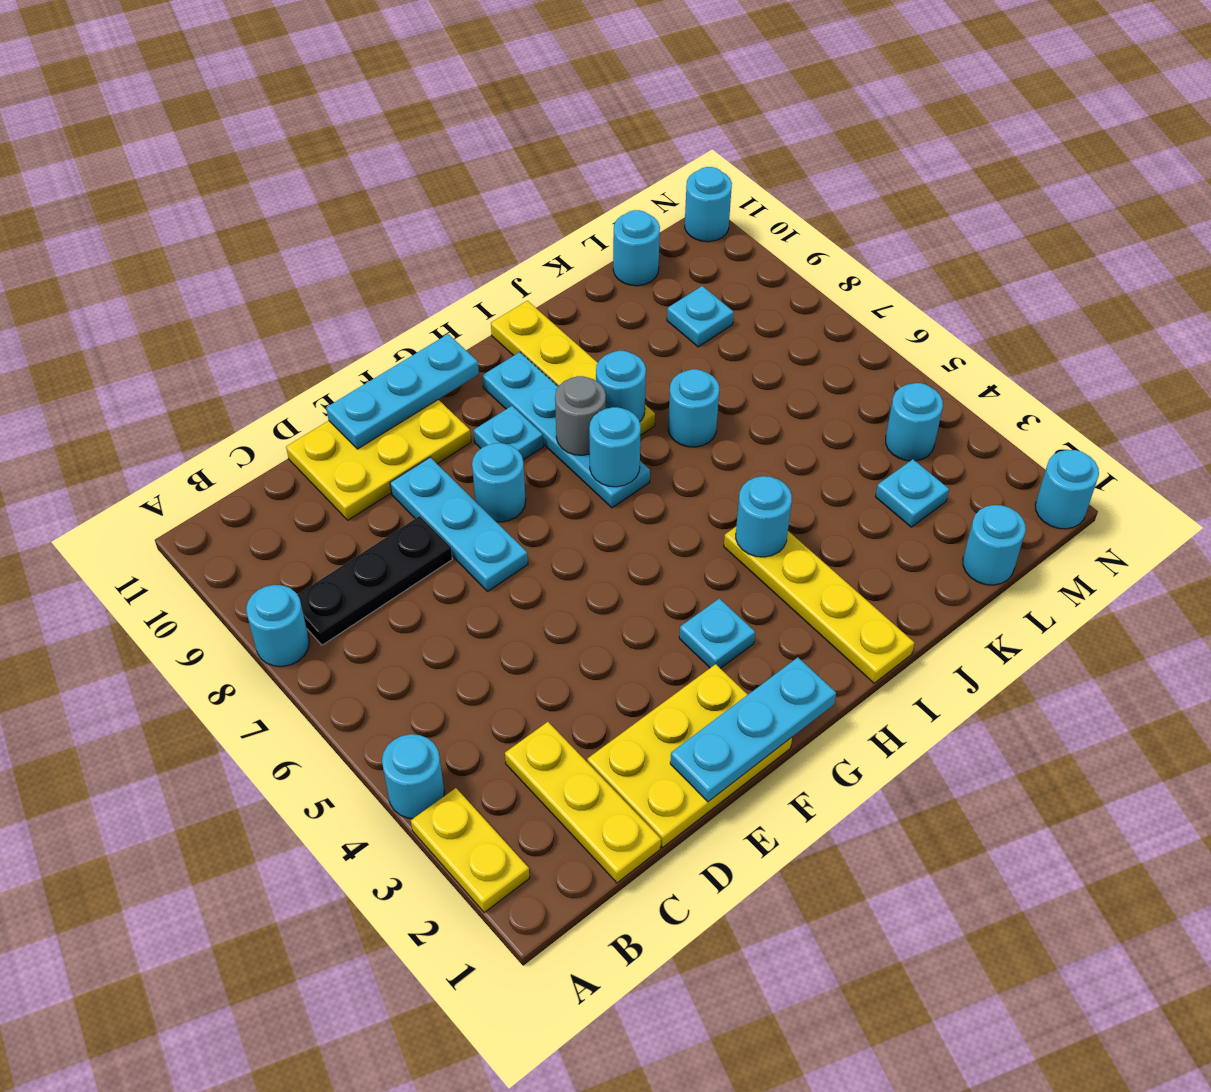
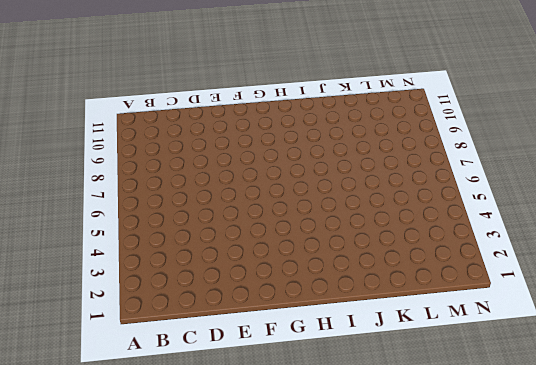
none -> yellow plate A2:A3 level 1
none -> cyan round brick A4 level 1
none -> cyan round brick A8 level 1

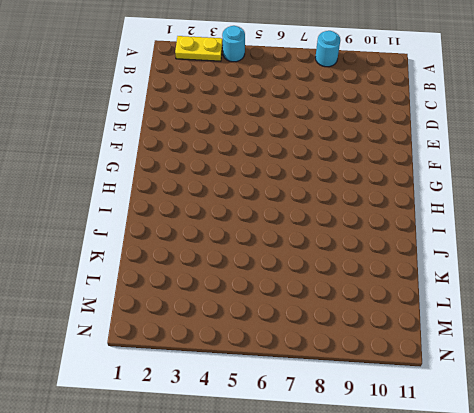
none -> black plate B8:D8 level 1
none -> yellow plate C1:C3 level 1
none -> yellow plate D1:F2 level 1

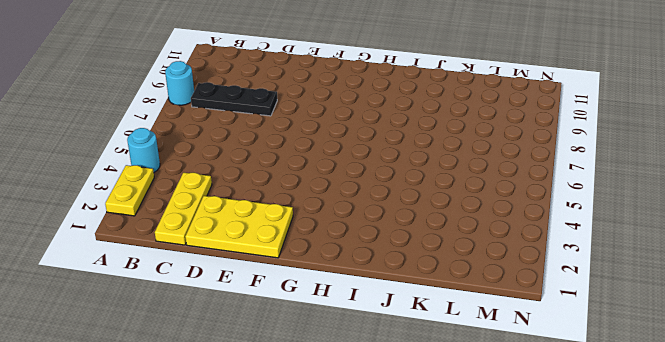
none -> yellow plate D10:F11 level 1
none -> cyan plate E7:E9 level 1
none -> cyan round brick F8 level 1

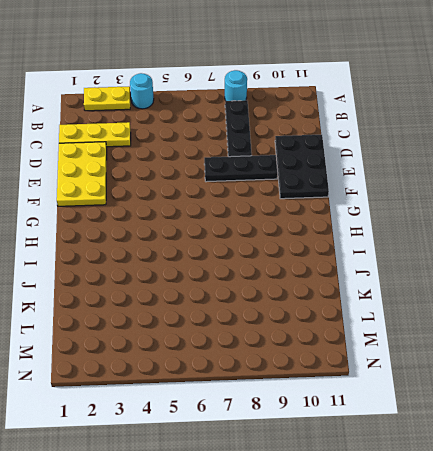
black plate D10:F11 level 1 -> yellow plate D10:F11 level 1
black plate E7:E9 level 1 -> cyan plate E7:E9 level 1
none -> cyan round brick F8 level 1
none -> cyan plate G3 level 1
none -> cyan plate G9 level 1

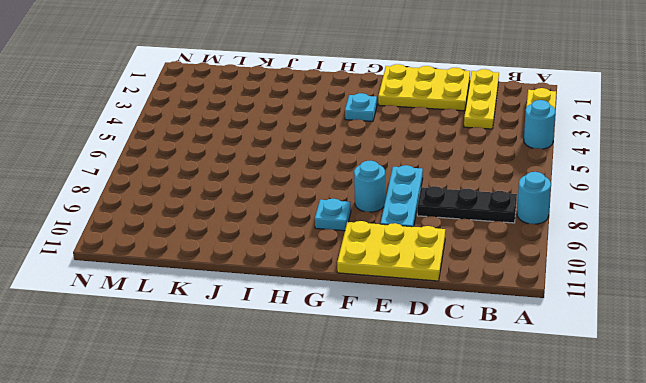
none -> cyan plate H7:H10 level 1
none -> yellow plate I1:I4 level 1
none -> yellow plate I8:I11 level 1

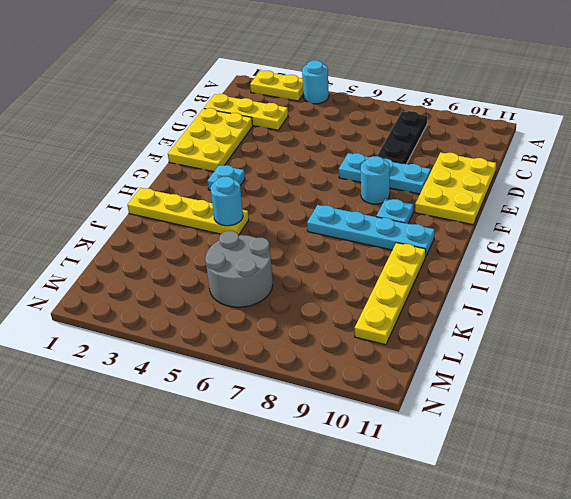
yellow plate I10:L10 level 1 -> yellow plate I8:I11 level 1
grey round brick K5:L6 level 1 -> none
none -> cyan round brick A8 level 1
none -> cyan round brick J7 level 1
none -> cyan round brick L1 level 1

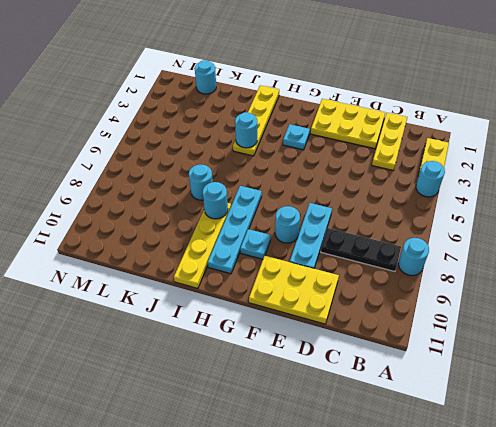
none -> cyan plate L3 level 1
none -> cyan plate L9 level 1
none -> cyan round brick L11 level 1

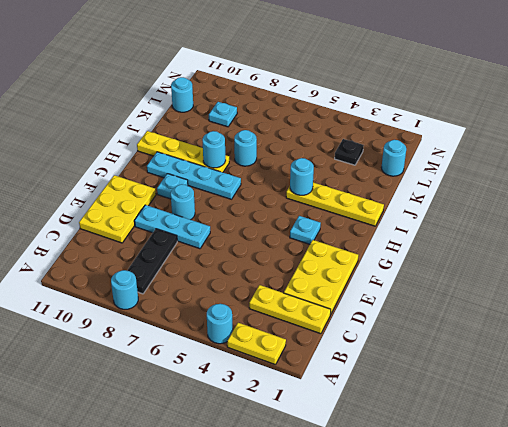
black plate L3 level 1 -> cyan plate L3 level 1
none -> cyan round brick M4 level 1
none -> cyan round brick N1 level 1
none -> cyan round brick N11 level 1

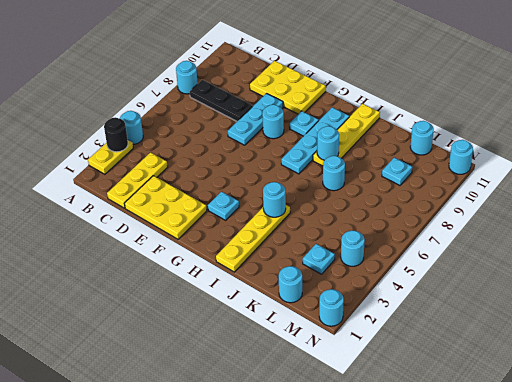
black round brick A3 level 2 -> none
none -> cyan plate E1:G1 level 2
none -> cyan plate E11:G11 level 2
none -> cyan round brick H7 level 2

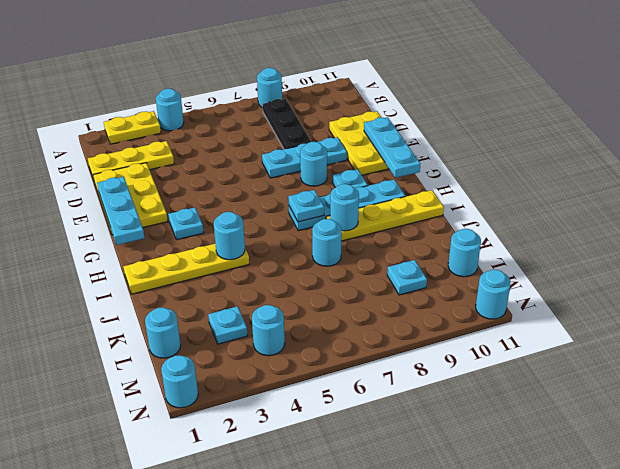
cyan plate H7 level 2 -> cyan round brick H7 level 2
none -> grey round brick H8 level 2

